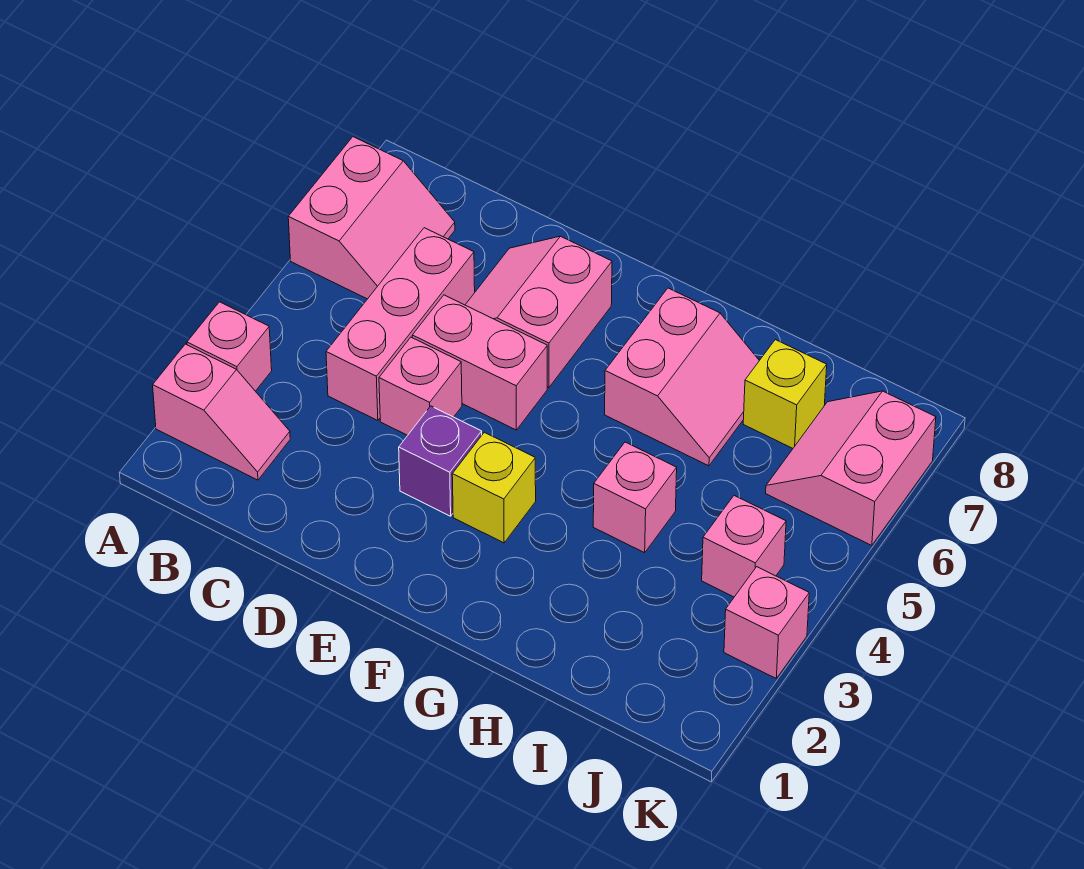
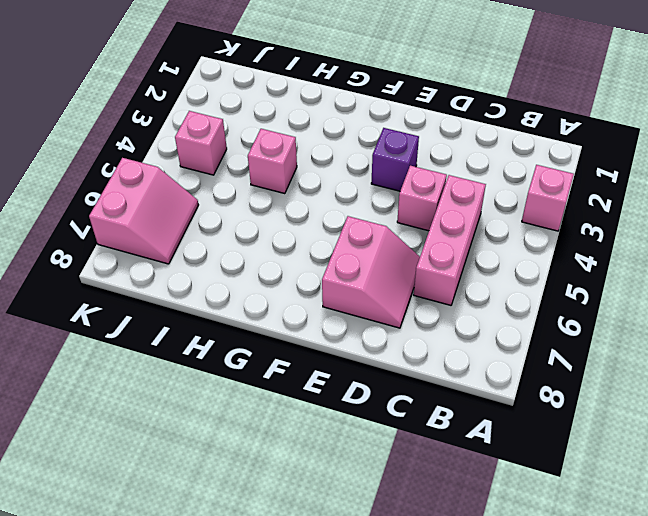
none -> pink slope A2:B2 level 1 top A
none -> pink slope A6:B7 level 1 top A
none -> pink brick D5:E5 level 1

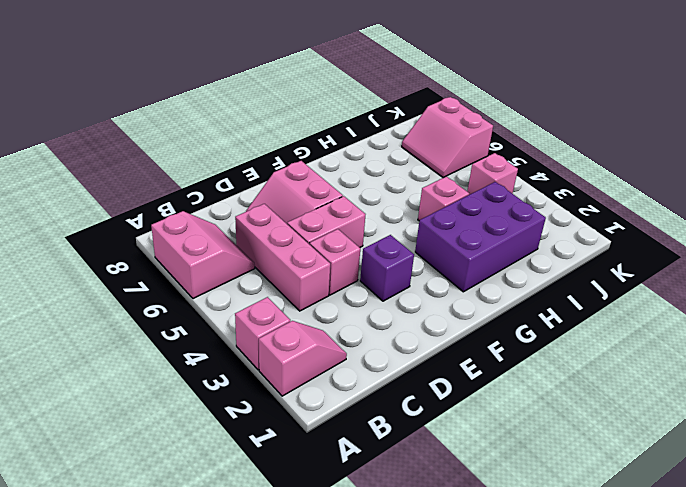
purple brick G2:I3 level 1 -> none
none -> yellow brick F3 level 1
none -> pink slope G6:H7 level 1 top G
none -> yellow brick I7 level 1

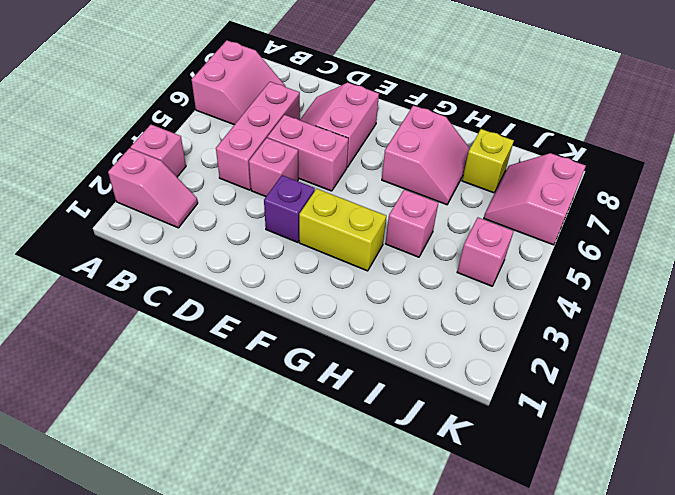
yellow brick F3:G3 level 1 -> yellow brick F3 level 1
none -> pink brick K3 level 1

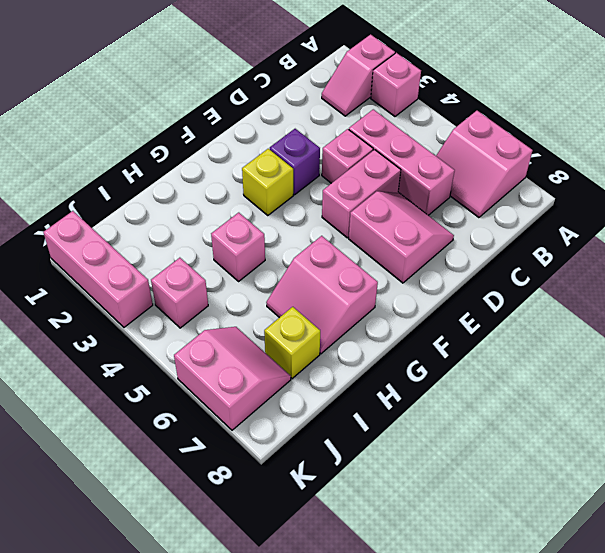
pink brick K1:K3 level 1 -> pink brick K3 level 1

